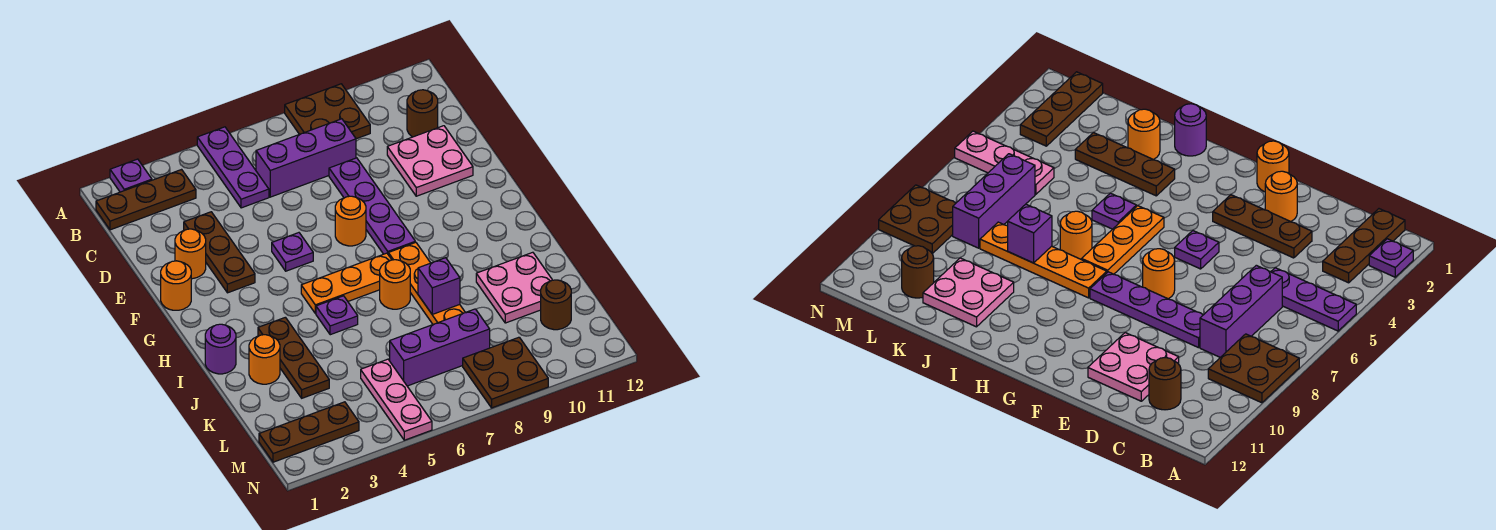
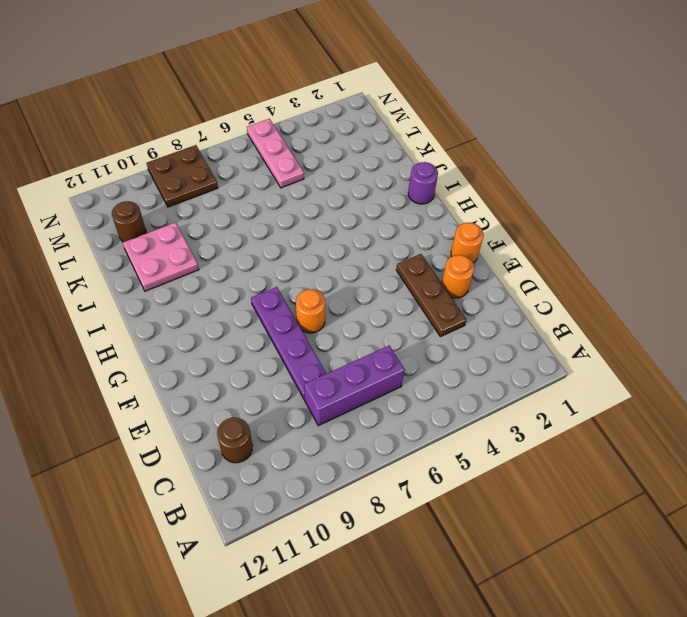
none -> purple plate A2 level 1
none -> purple plate A5:C5 level 1
none -> brown plate A8:B9 level 1

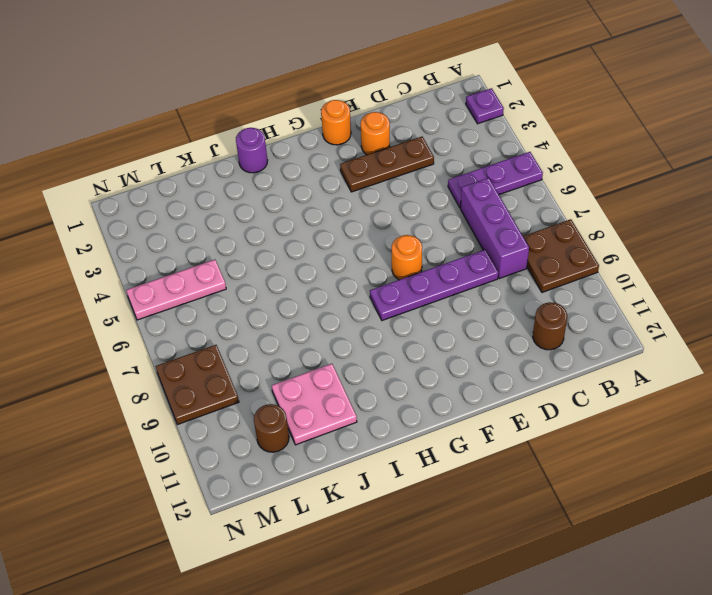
none -> brown plate B1:B3 level 1
none -> pink plate D10:E11 level 1
none -> purple plate F5 level 1

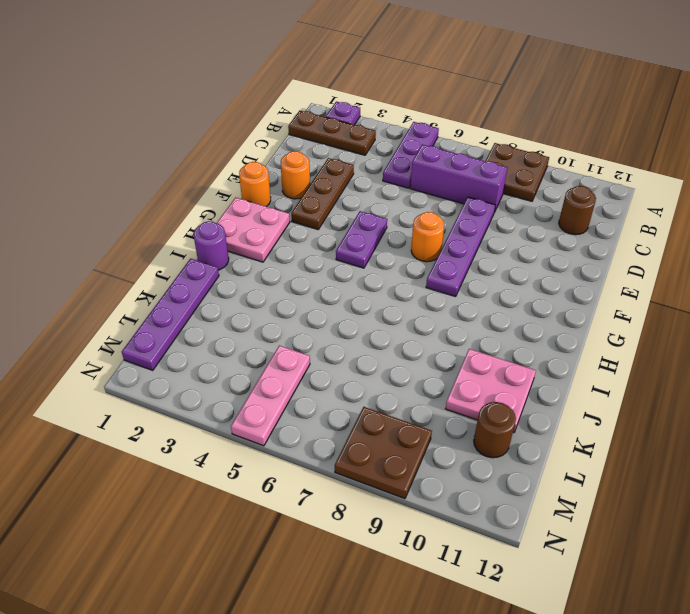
purple plate F5:G5 level 1 -> purple plate F5 level 1
pink plate G1:H2 level 1 -> pink plate D10:E11 level 1
purple plate J1:M1 level 1 -> brown plate M1:M3 level 1
none -> orange plate H5:H7 level 1
none -> orange plate H8:K8 level 1
none -> brown plate I3:K3 level 1

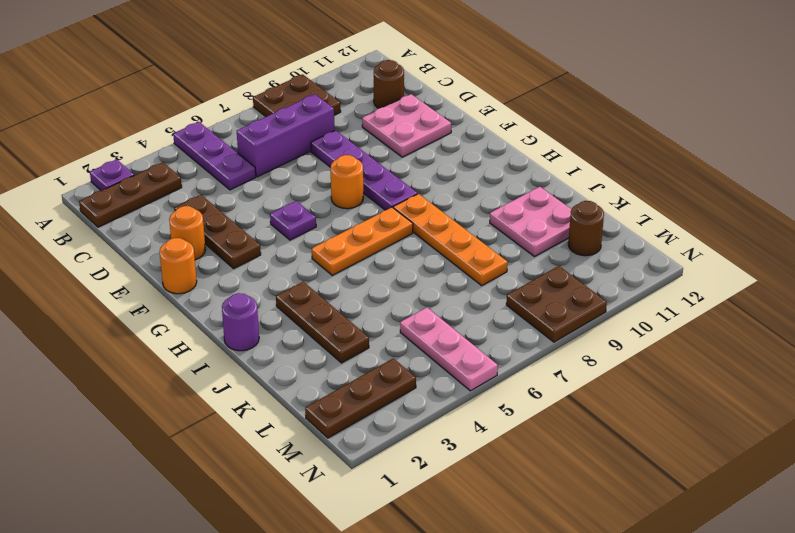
none -> purple plate I5 level 1
none -> orange round brick I7 level 1
none -> orange round brick J2 level 1

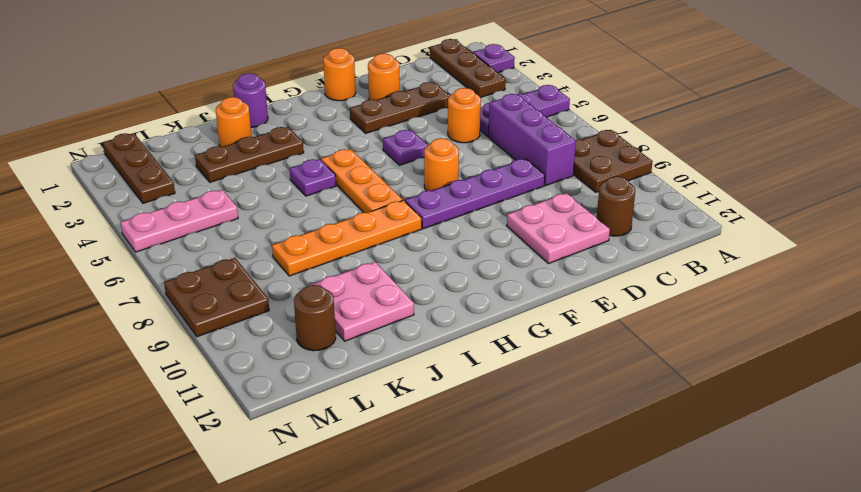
orange round brick D5 level 1 -> orange round brick I7 level 1
none -> purple brick L6:L8 level 1
none -> purple brick J8 level 2

